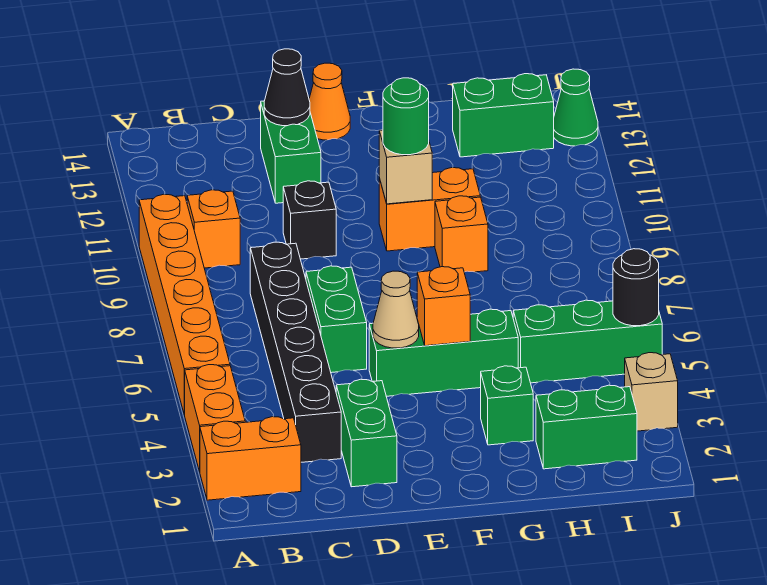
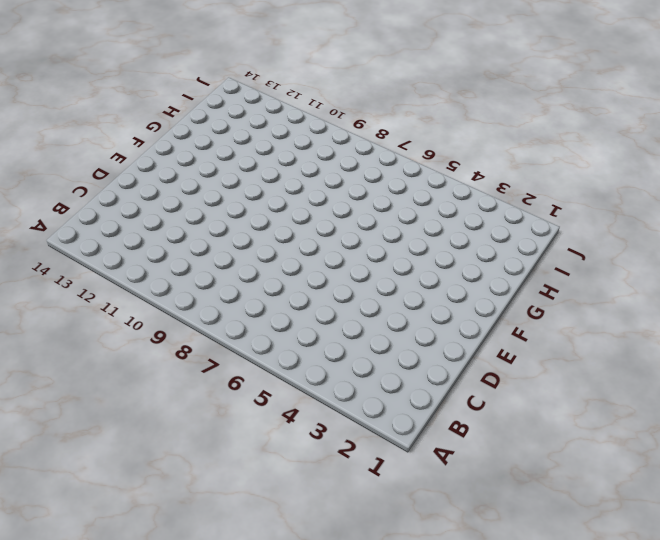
none -> orange brick A2:B2 level 1
none -> orange brick A3:A4 level 1
none -> orange brick A5:A10 level 1

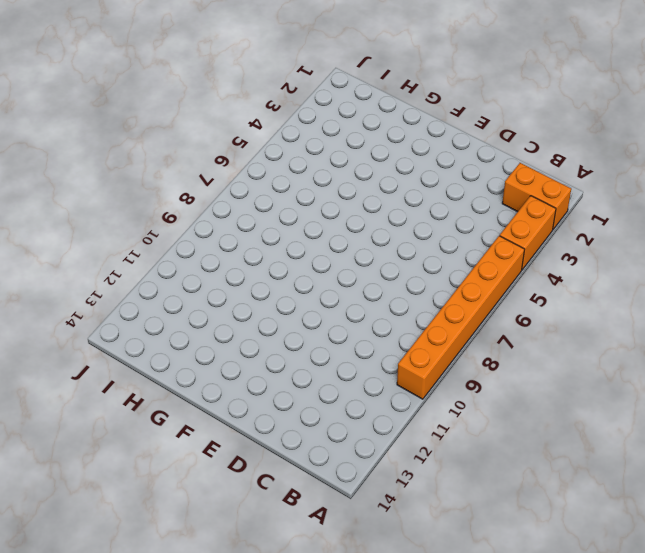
none -> orange brick B10 level 1
none -> black brick C3:C8 level 1
none -> green brick D2:D3 level 1

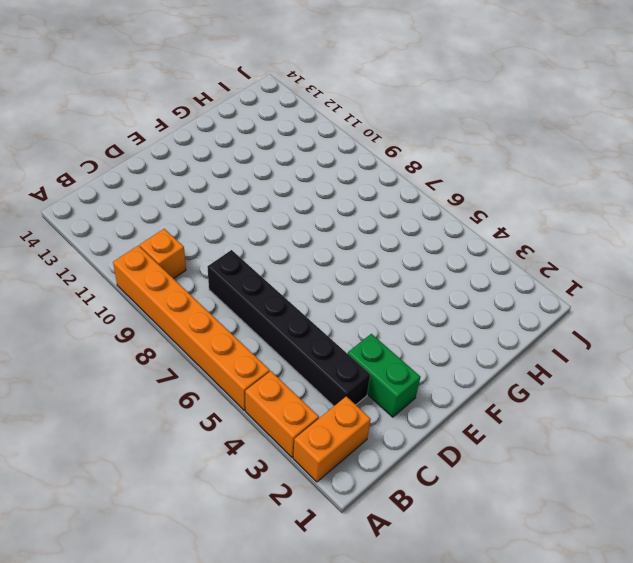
none -> green brick D6:D7 level 1
none -> black brick D10 level 1
none -> green brick D12:D13 level 1

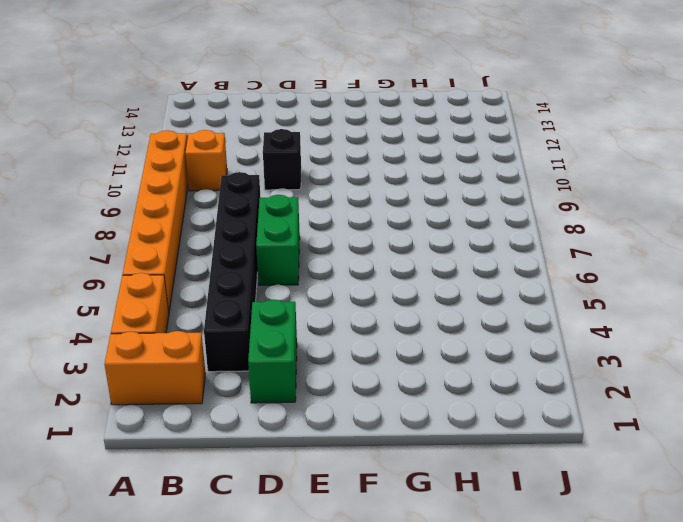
none -> green brick D12:D13 level 1
none -> green brick E5:G5 level 1
none -> orange cone E14 level 1

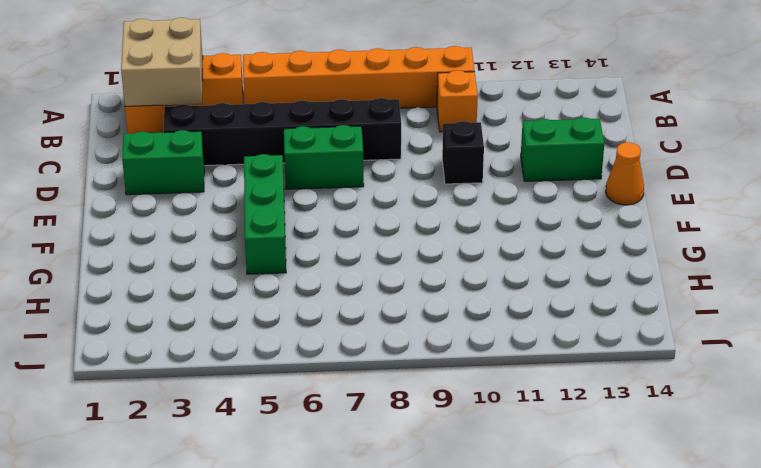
tan brick A2:B3 level 2 -> none
none -> orange brick F10:G10 level 1
none -> green brick G3 level 1
none -> orange brick G9 level 1

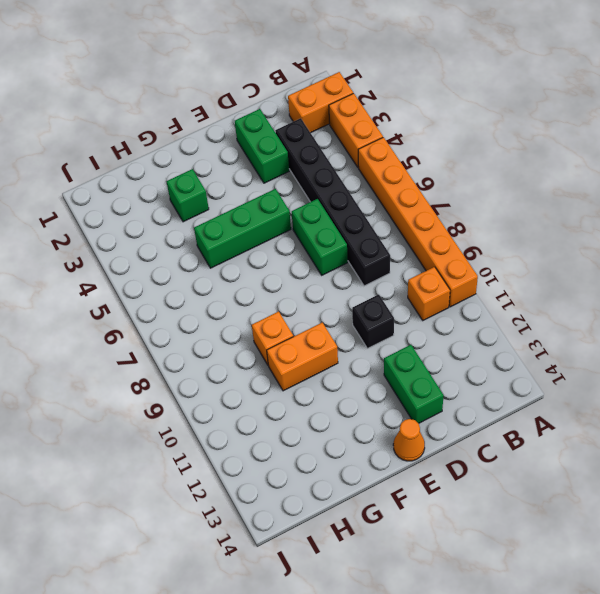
none -> green brick H2:I2 level 1
none -> green brick H5:J5 level 1
none -> green brick H13:I13 level 1

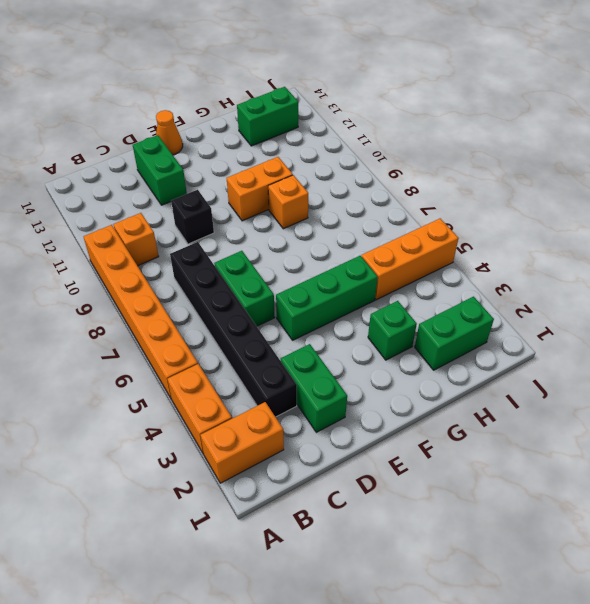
orange brick H5:J5 level 1 -> green brick H5:J5 level 1
none -> tan brick J3 level 1
none -> green cone J13 level 1
none -> black cone D13 level 2

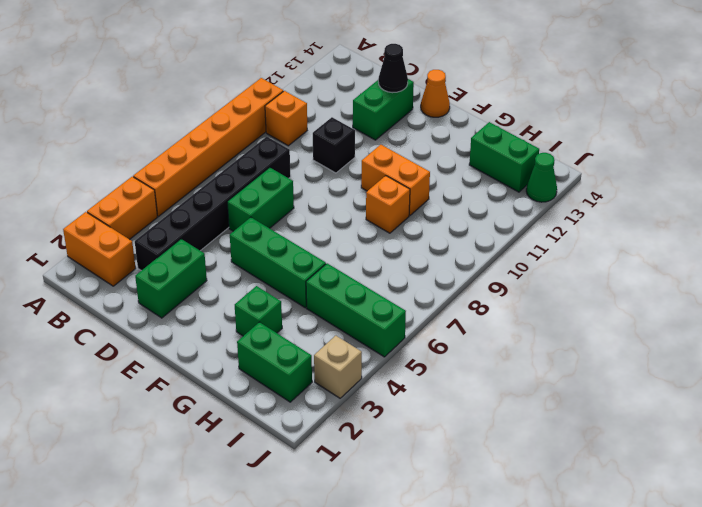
none -> tan cone E5 level 2
none -> orange brick F5 level 2
none -> tan brick F10 level 2

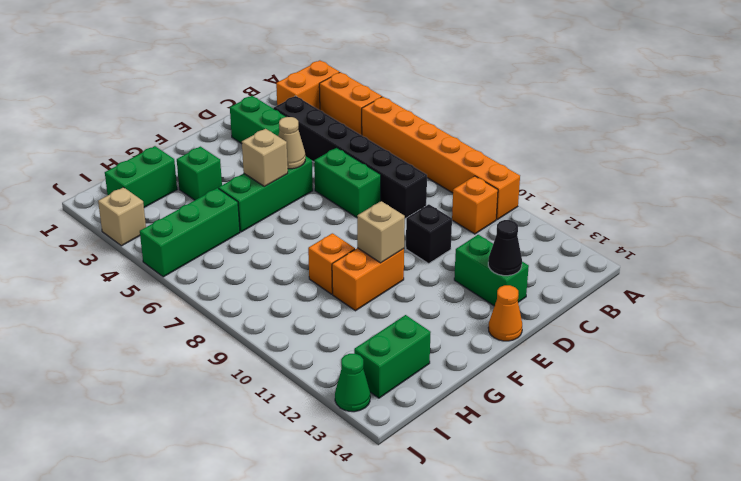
tan brick F5 level 2 -> orange brick F5 level 2
none -> black round brick J5 level 2
none -> green round brick F10 level 3

